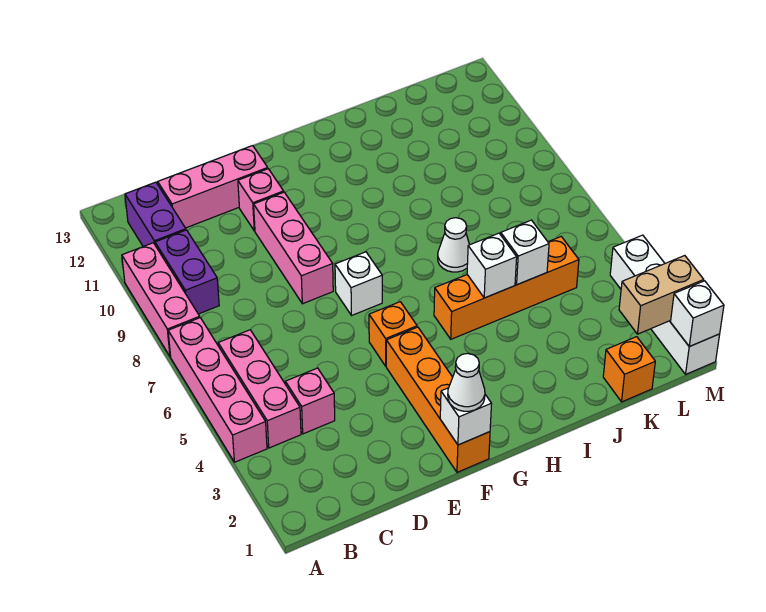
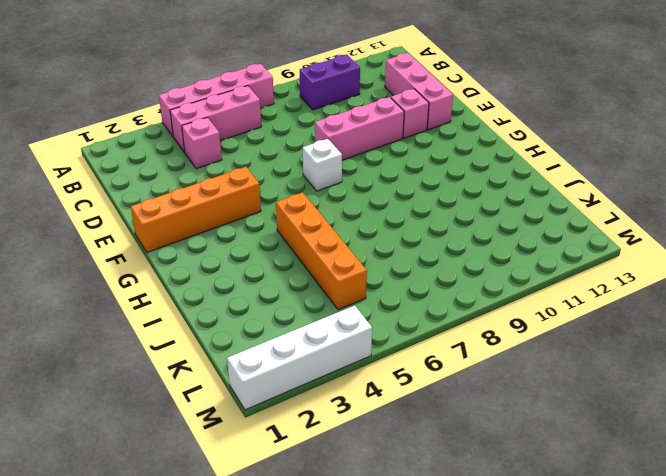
none -> pink brick A8:A10 level 1
none -> purple brick B11:B12 level 1
none -> orange brick F5 level 1

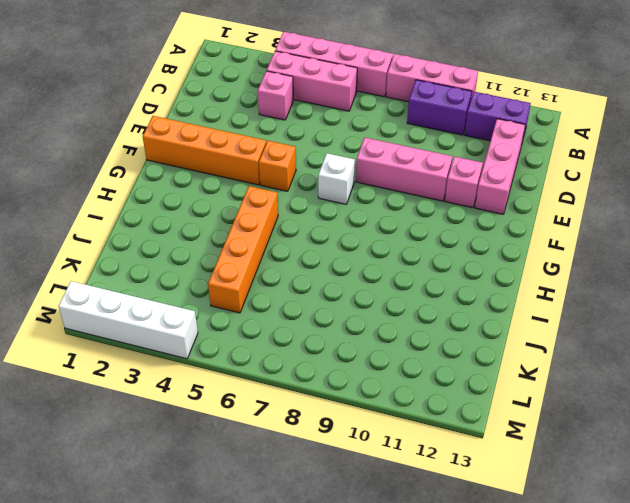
none -> white cone I7 level 1
none -> orange brick K1 level 1
none -> white brick F1 level 2

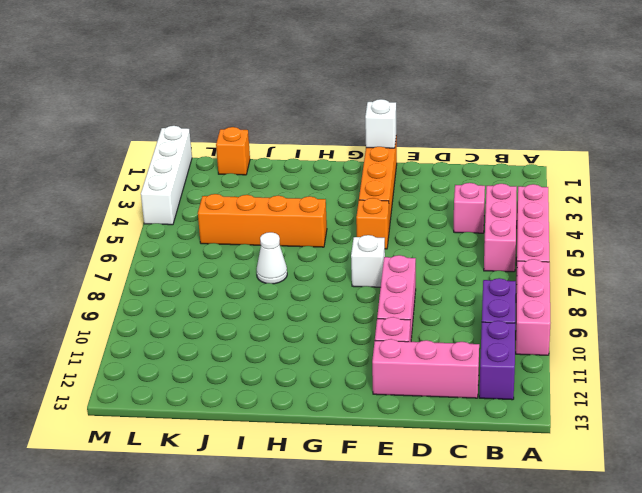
none -> white brick I5 level 2
none -> white brick J5 level 2
none -> tan brick L2:M2 level 2

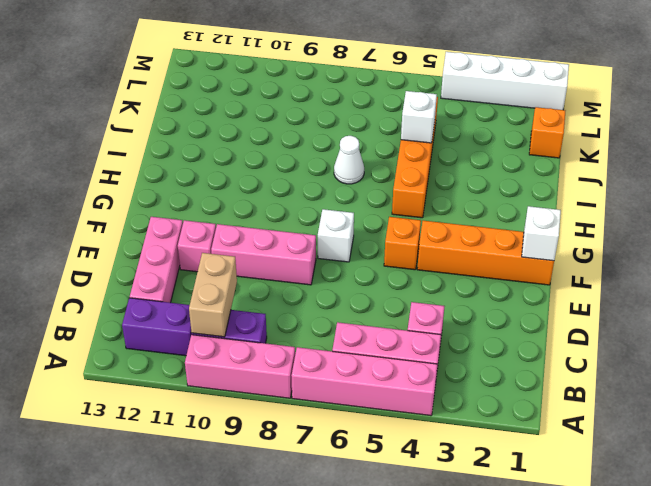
tan brick B10:C10 level 2 -> tan brick L2:M2 level 2
none -> white brick I5 level 2
none -> white brick M1 level 2
none -> white cone F1 level 3

